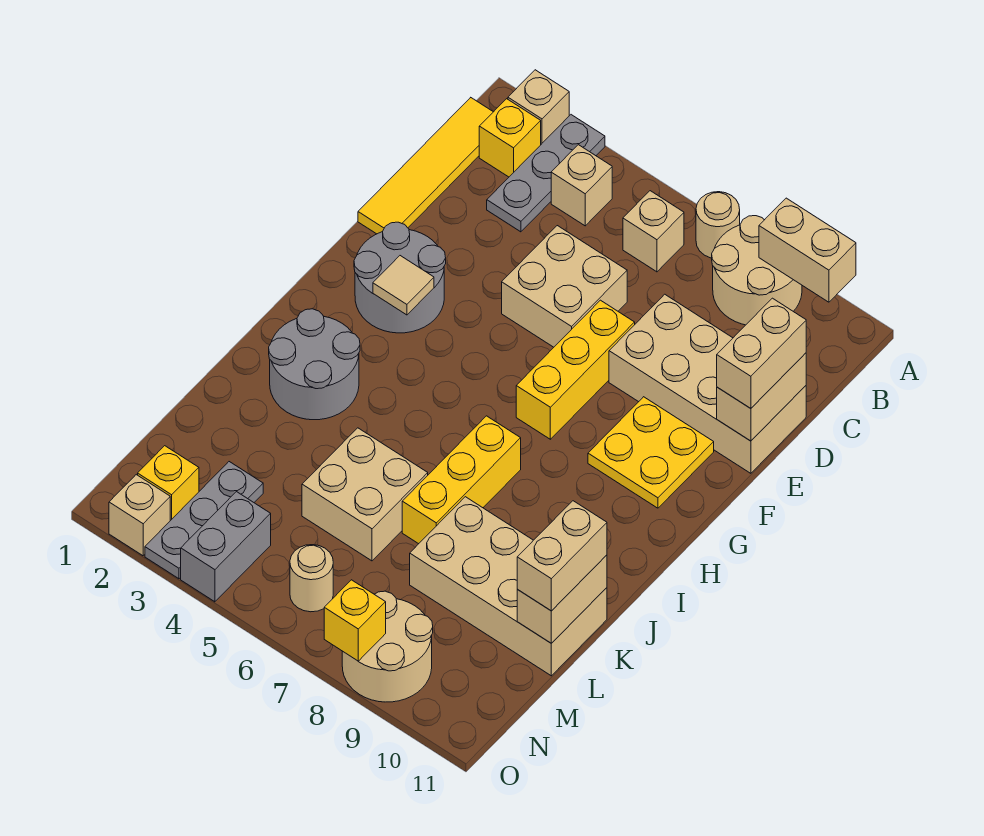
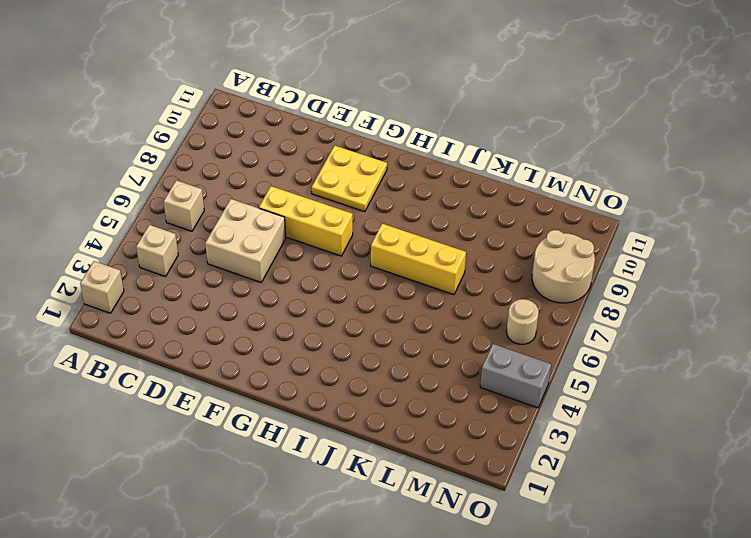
none -> grey plate A3:C3 level 1
none -> tan round brick A7 level 1
none -> tan round brick A8:B9 level 1
none -> yellow tile B1:E1 level 1

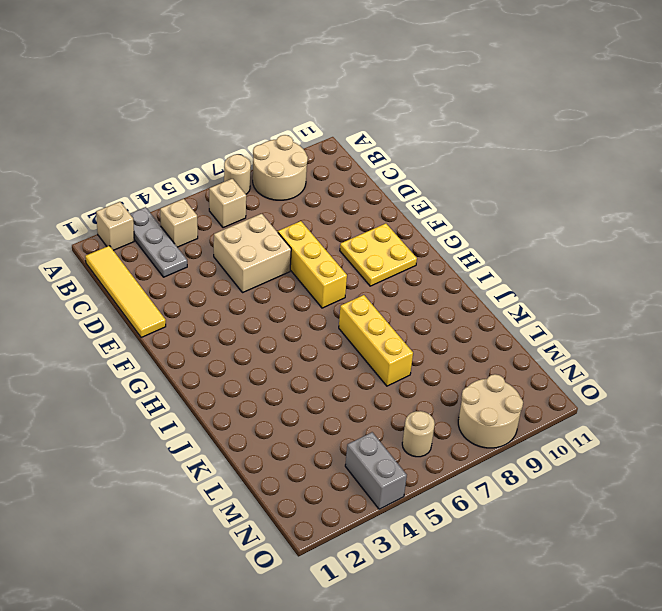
none -> yellow brick B2 level 1
none -> tan brick D8:E11 level 1
none -> grey round brick F2:G3 level 1
none -> grey round brick I2:J3 level 1

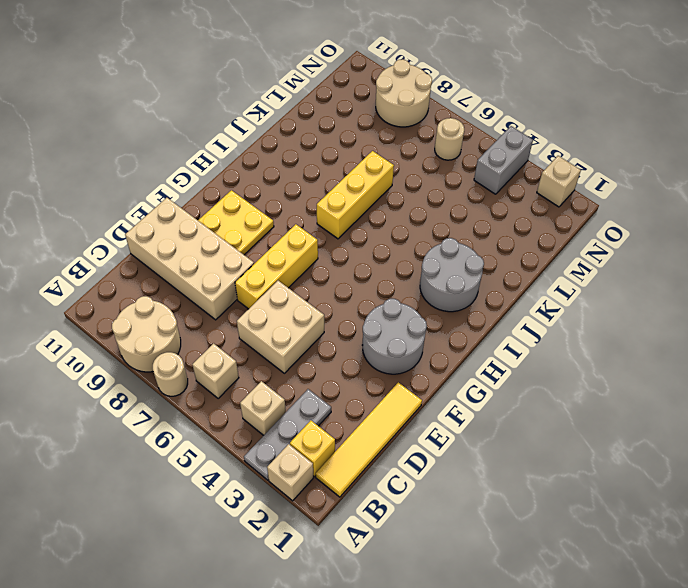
none -> tan brick K5:L6 level 1
none -> tan brick K8:L11 level 1
none -> grey plate M3:O3 level 1
none -> yellow brick N2 level 1

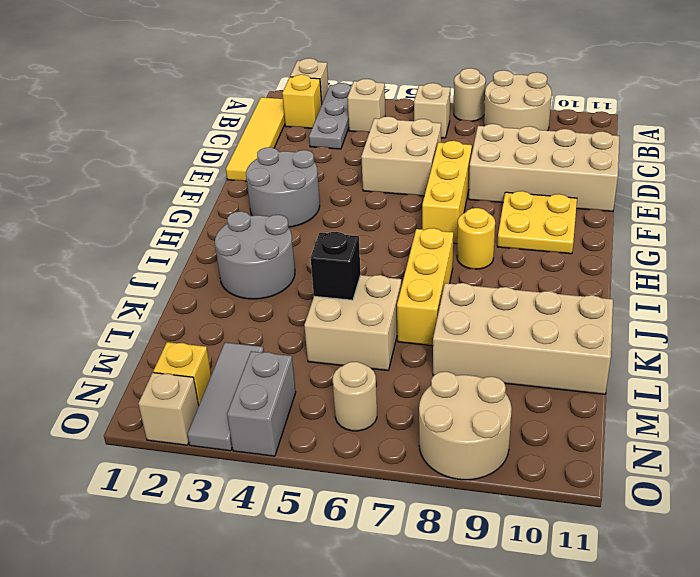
yellow round brick H8 level 1 -> none
black brick K5 level 2 -> none
grey tile M3:O3 level 1 -> grey plate M3:O3 level 1
none -> tan brick A9:A10 level 2
none -> tan brick D11:E11 level 2
none -> tan tile G3 level 2
none -> tan brick K11:L11 level 2

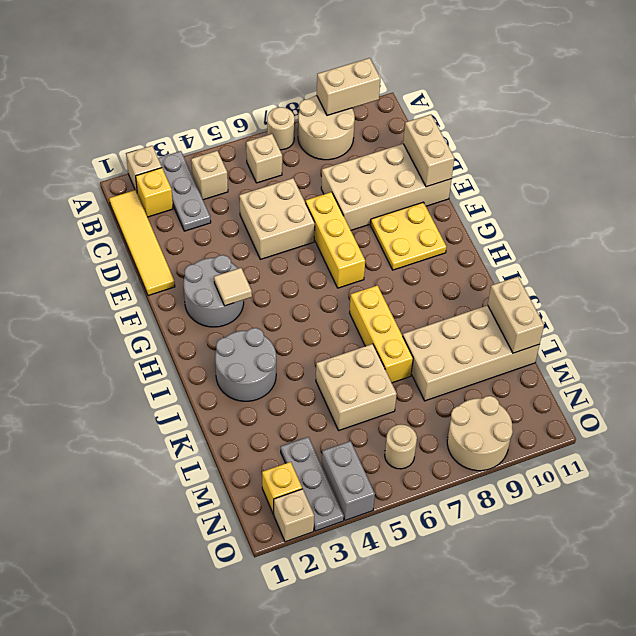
none -> yellow brick O8 level 2
none -> tan brick D11:E11 level 3
none -> tan brick K11:L11 level 3

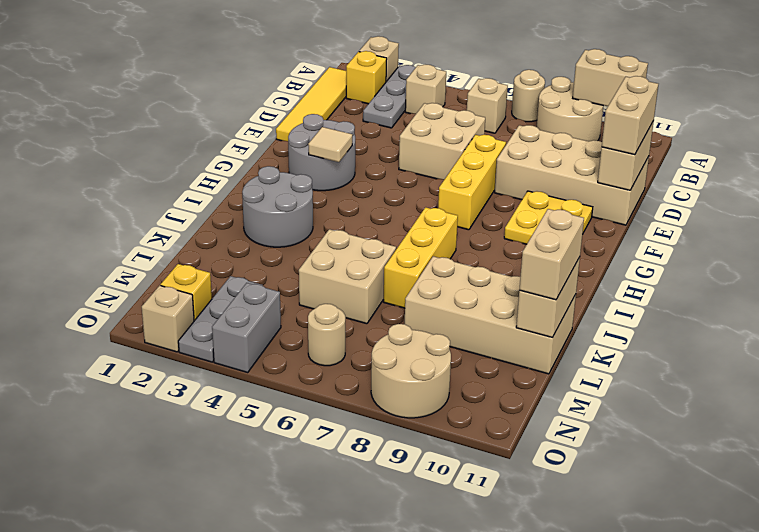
none -> yellow brick O8 level 2

